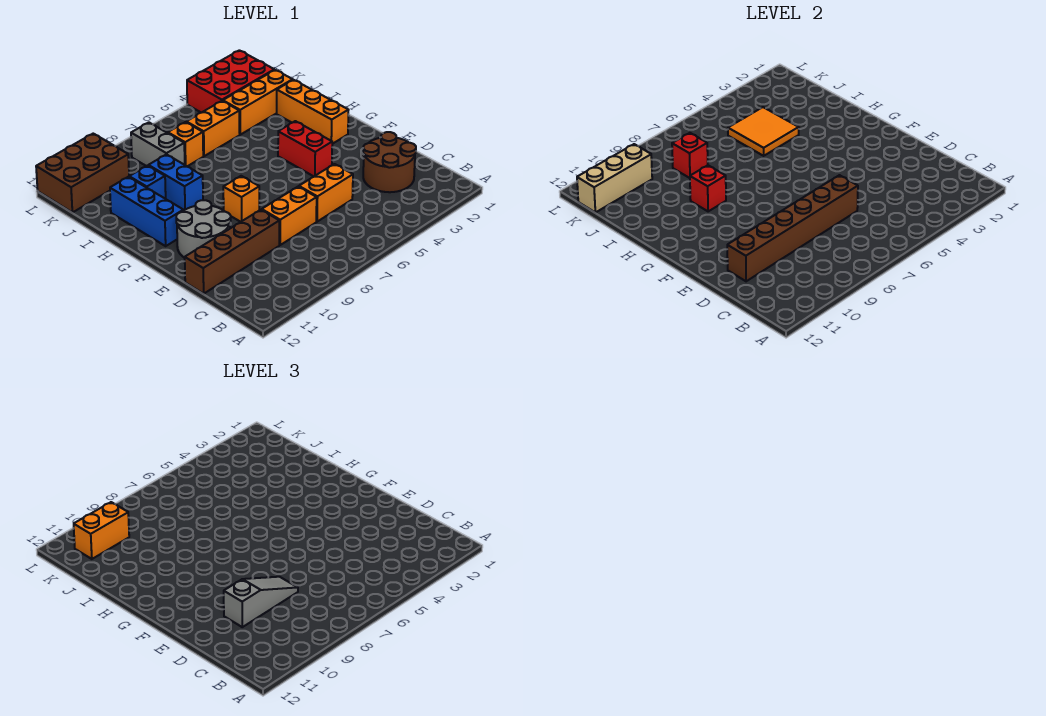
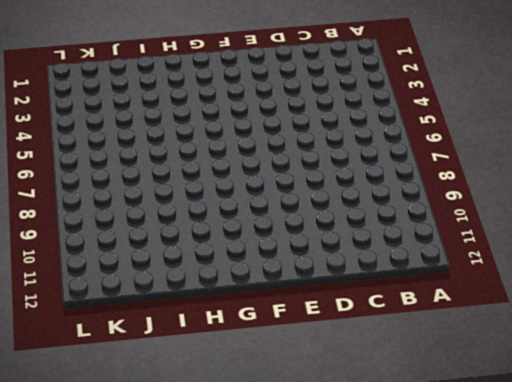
none -> brown round brick C2:D3 level 1
none -> orange brick D5:D6 level 1
none -> orange brick D7:D8 level 1

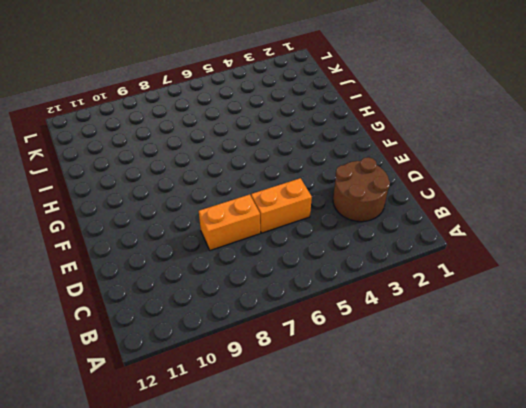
none -> brown brick D9:D12 level 1
none -> grey round brick E10:F11 level 1
none -> red brick F4:G4 level 1

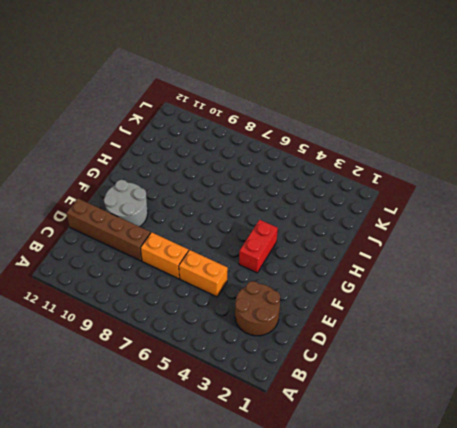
none -> orange brick F8 level 1
none -> orange brick G2:I2 level 1
none -> blue brick G11:I11 level 1

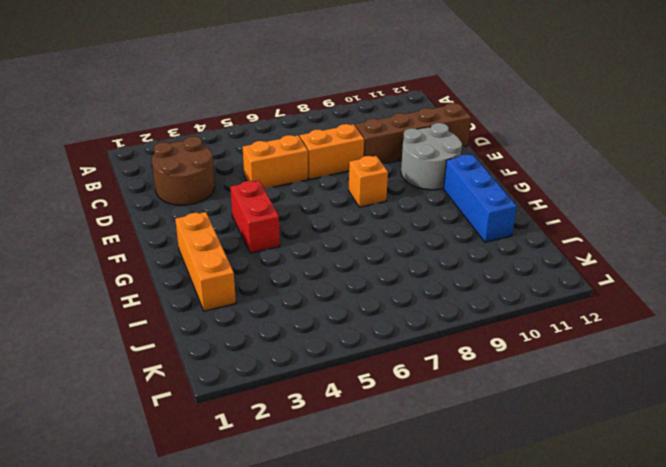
none -> blue brick H9:I9 level 1
none -> blue brick I10 level 1
none -> orange brick J2:J4 level 1

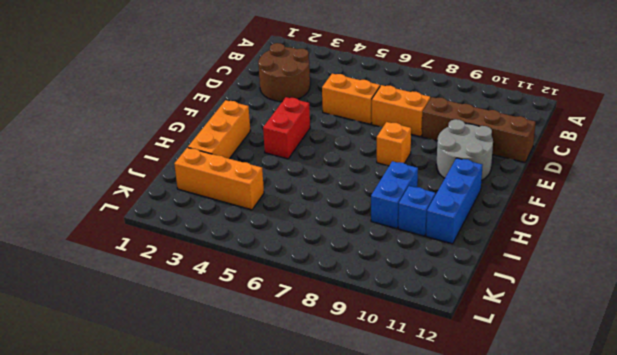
none -> orange brick J5:J6 level 1
none -> orange brick J7 level 1
none -> grey brick J8:K8 level 1

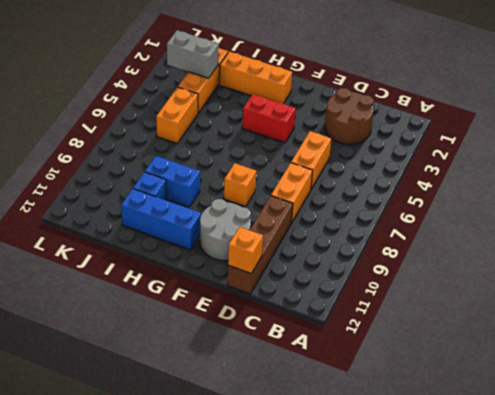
orange brick D12 level 2 -> orange brick J7 level 1
grey brick J3:K3 level 2 -> grey brick J8:K8 level 1
none -> red brick K2:L4 level 1
none -> brown brick K10:L12 level 1
none -> brown brick D6:D11 level 2

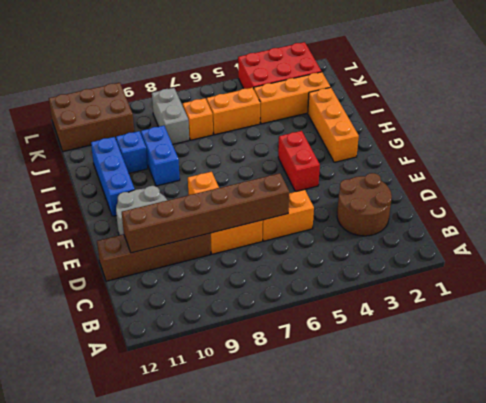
none -> red brick H9 level 2
none -> orange tile I4:J5 level 2
none -> red brick J8 level 2

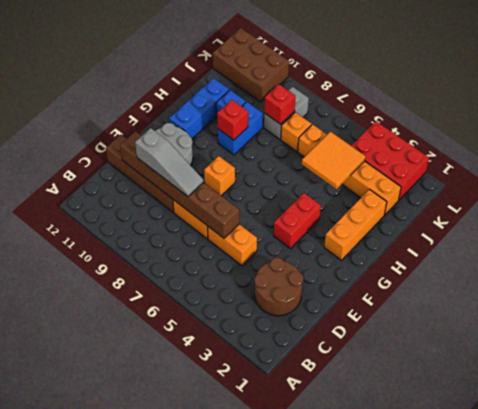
none -> tan brick K10:K12 level 2
none -> orange brick K10:K11 level 3

